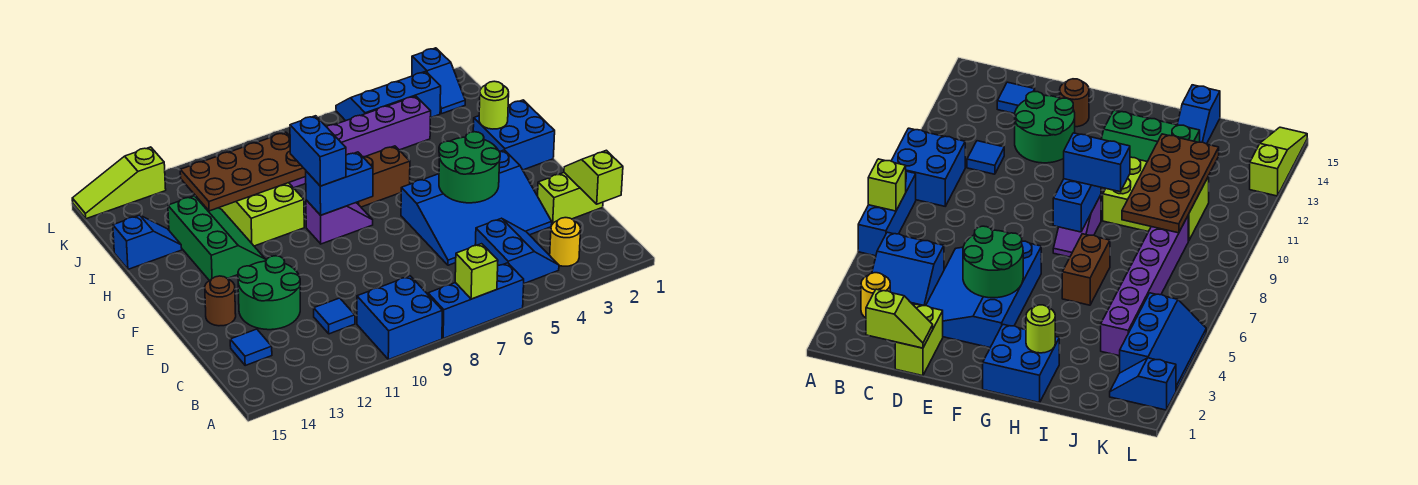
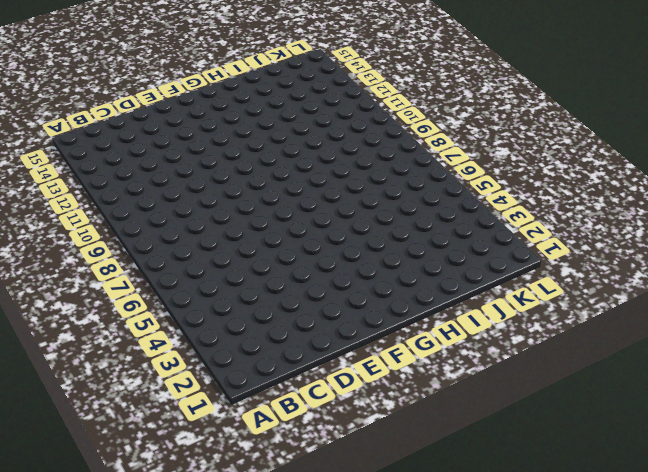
none -> blue brick A6:A8 level 1
none -> blue brick A9:B10 level 1
none -> yellow round brick B3 level 1

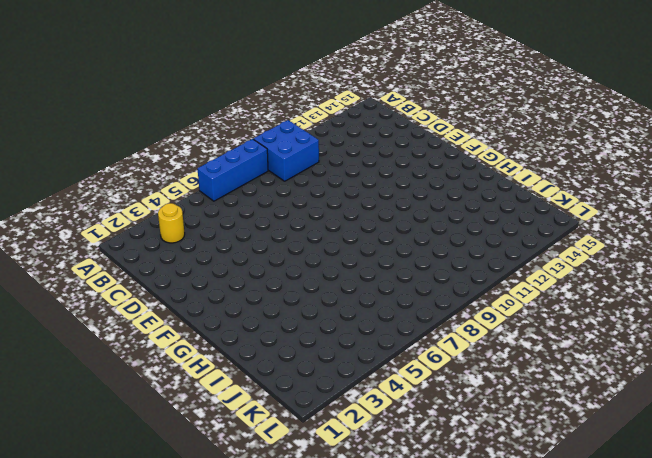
none -> blue slope B4:C5 level 1 top 5
none -> blue tile C11 level 1
none -> blue tile C14 level 1

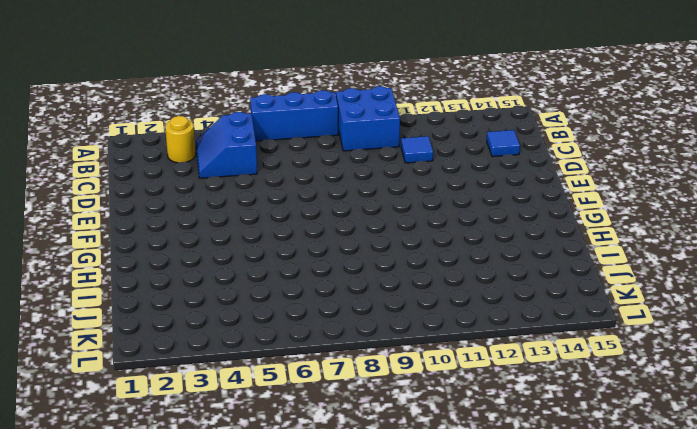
none -> lime brick D1:D2 level 1
none -> blue slope D3:F6 level 1 top F
none -> green round brick D12:E13 level 1

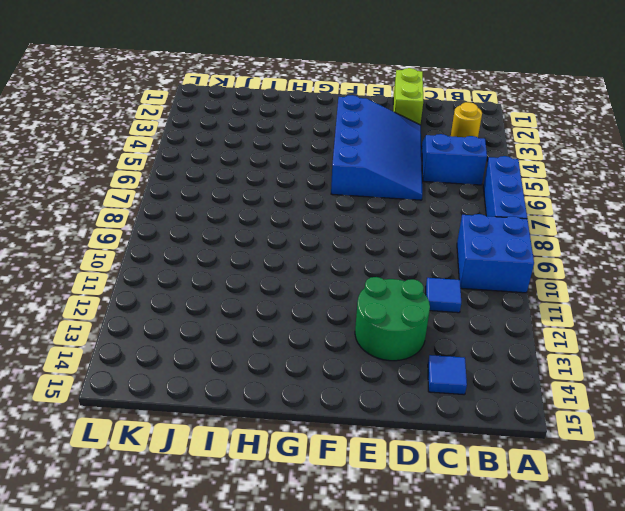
none -> brown round brick E14 level 1
none -> blue brick G1:H2 level 1
none -> purple slope G8:G9 level 1 top 9

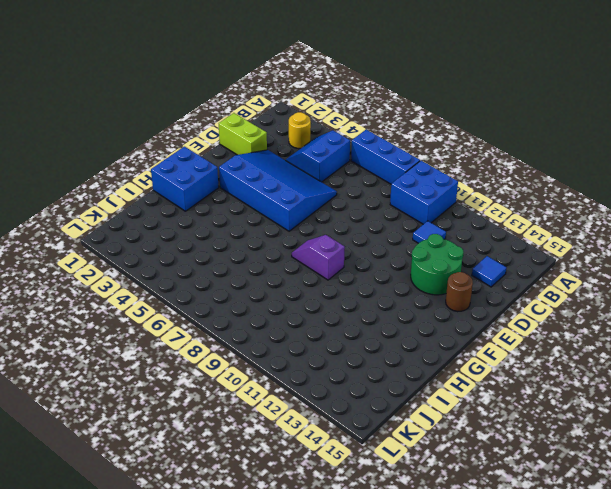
none -> green slope G12:I13 level 1 top 13
none -> brown brick H6:H7 level 1
none -> lime brick H10:J11 level 1

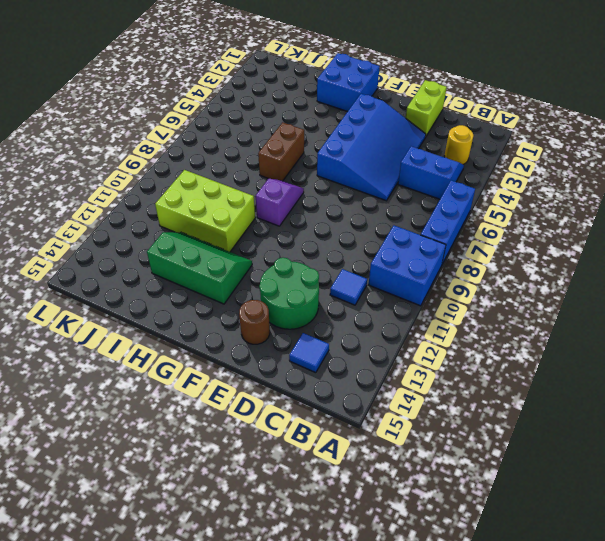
none -> blue slope I14:I15 level 1 top 15
none -> purple brick J4:J9 level 1
none -> blue slope K2:L2 level 1 top L

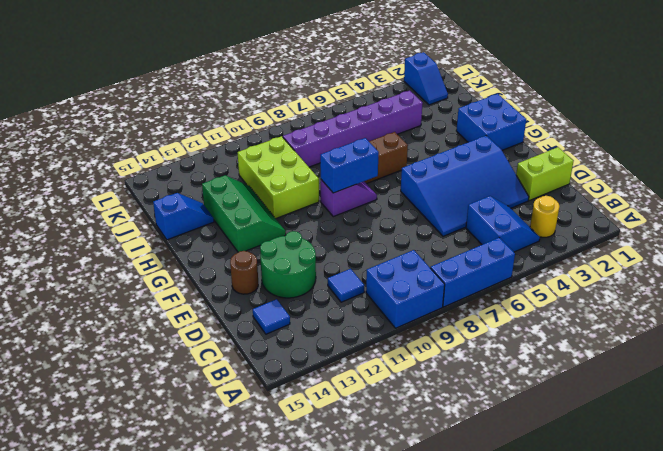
none -> blue slope K3:L5 level 1 top K
none -> lime slope L13:L15 level 1 top 13
none -> lime brick A7 level 2

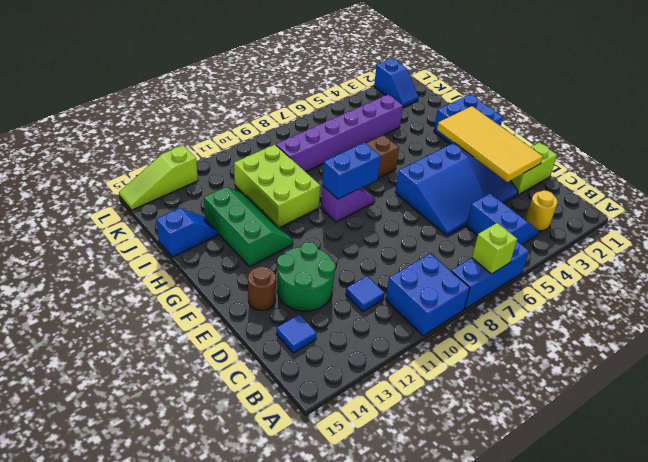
yellow tile D2:G3 level 2 -> none
none -> blue slope K3:L5 level 1 top K
none -> lime slope C1:D1 level 2 top C
none -> green round brick E4:F5 level 2

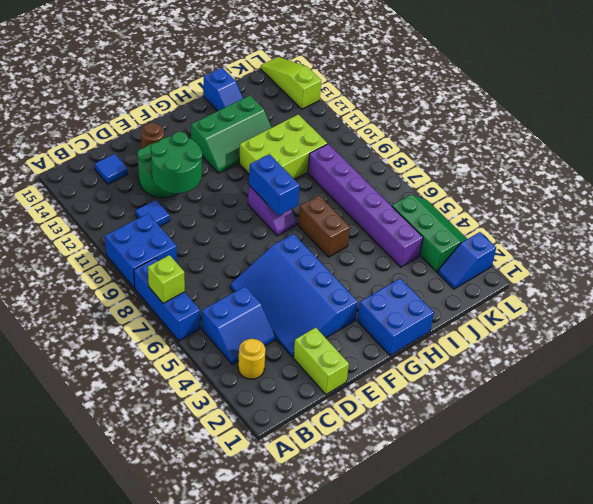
green round brick D11:E12 level 2 -> green round brick E4:F5 level 2
green slope K3:L5 level 1 top K -> blue slope K3:L5 level 1 top K
none -> lime slope C1:D1 level 2 top C
none -> lime round brick H2 level 2
none -> brown plate I9:J12 level 2

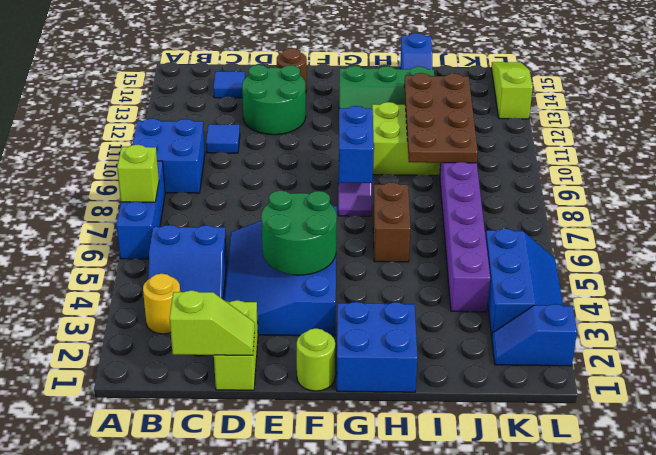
lime round brick F1 level 1 -> lime round brick H2 level 2
none -> blue brick G9:H9 level 3

